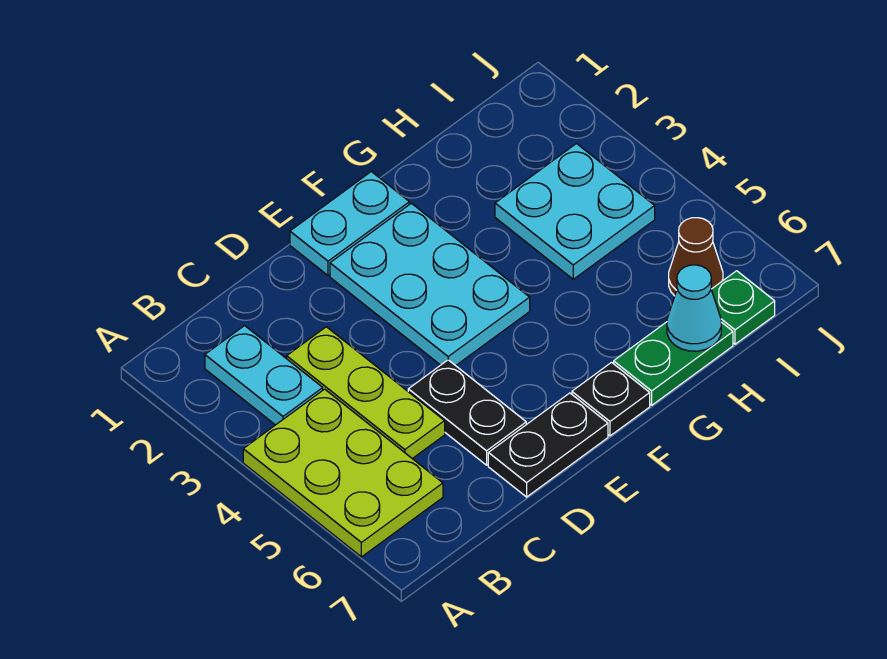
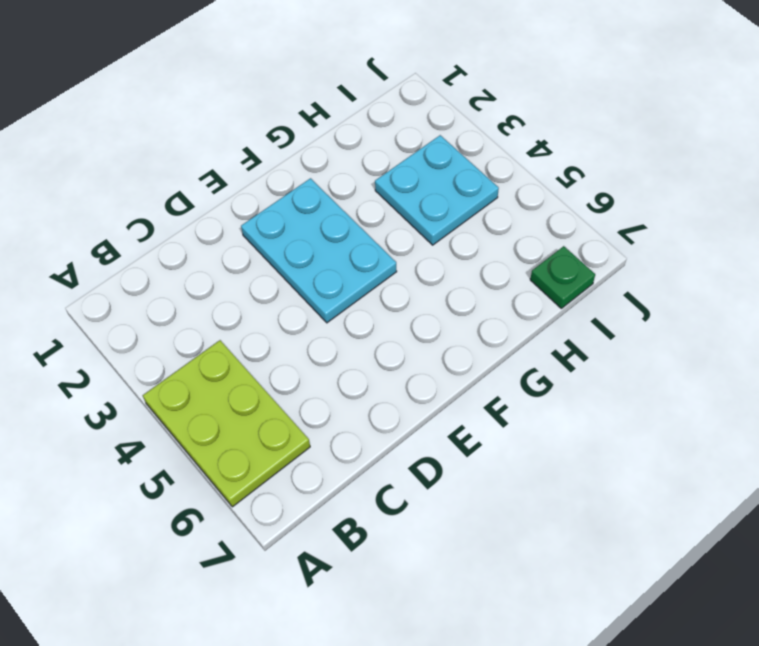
none -> cyan plate B2:B3 level 1
none -> lime plate C3:C5 level 1
none -> black plate D5:D6 level 1

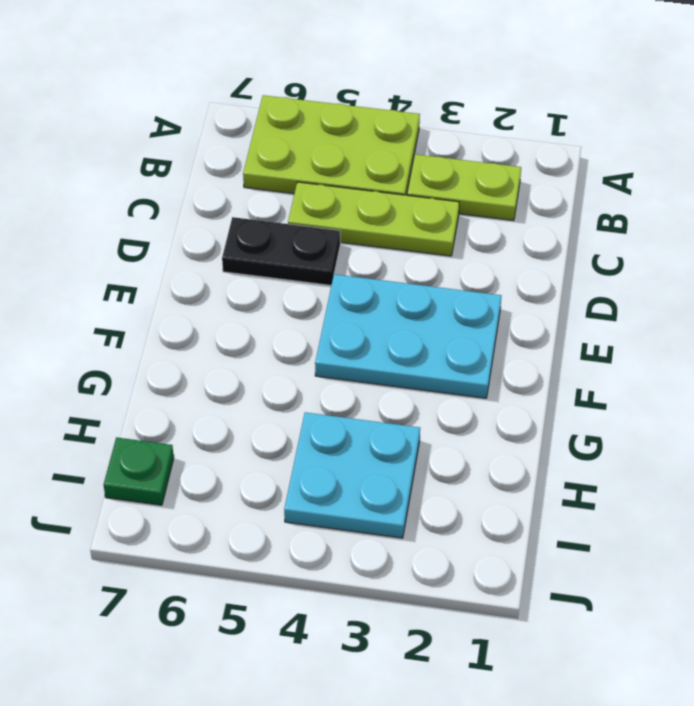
lime plate B2:B3 level 1 -> cyan plate B2:B3 level 1
none -> black plate D7:E7 level 1
none -> cyan plate E1:F1 level 1
none -> black plate F7 level 1

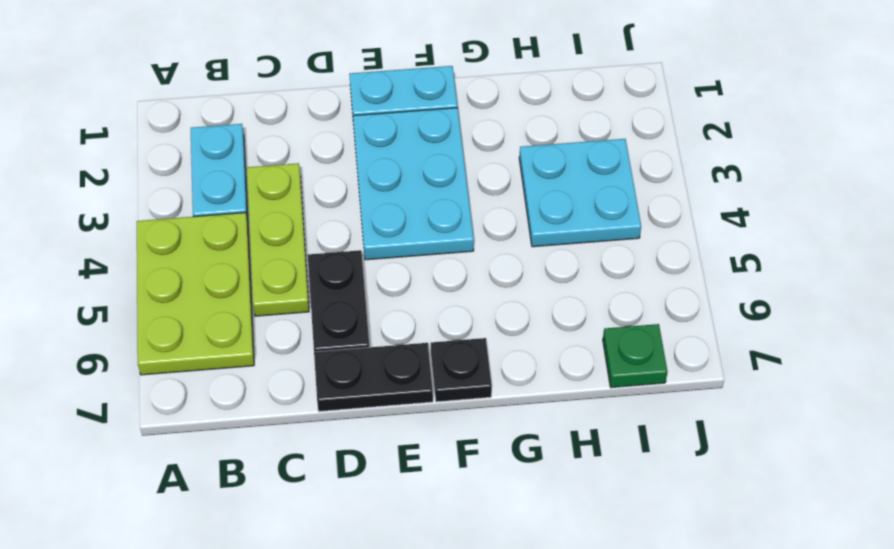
none -> green plate G7:H7 level 1
none -> brown cone I6 level 1
none -> cyan cone H7 level 2

